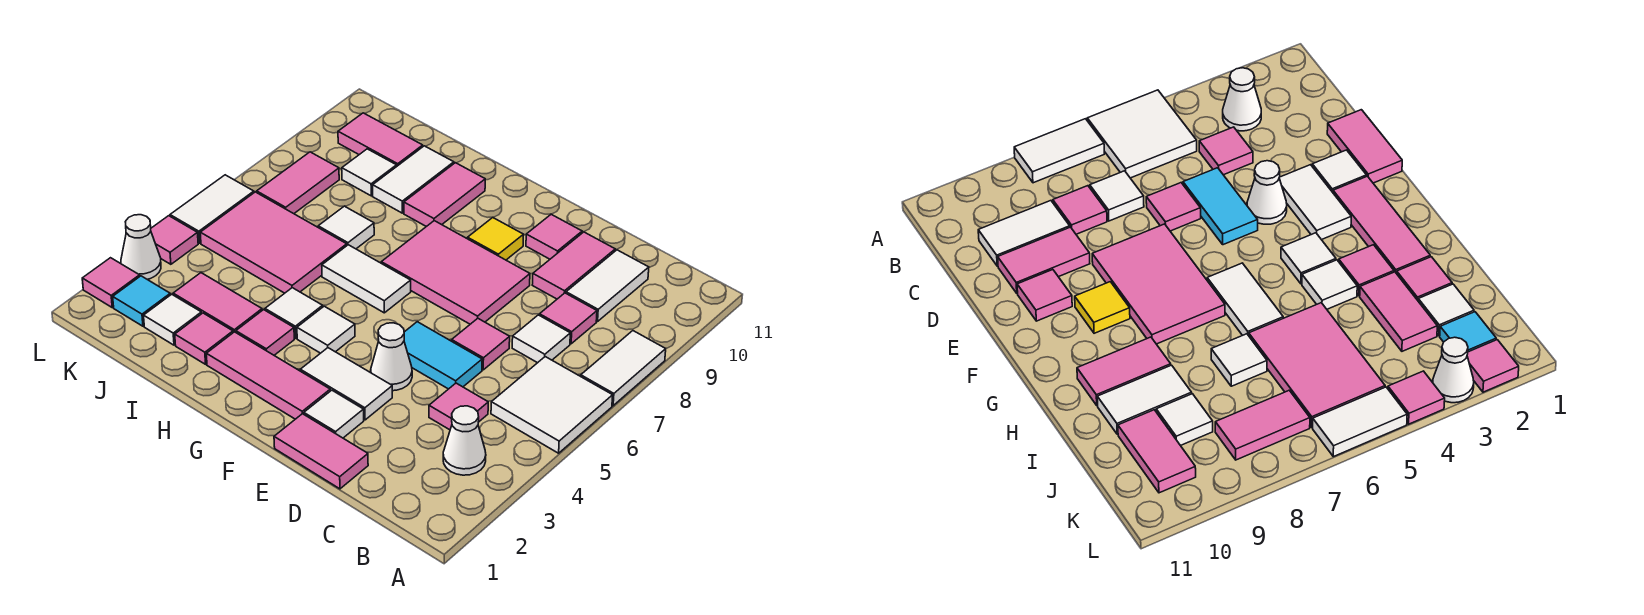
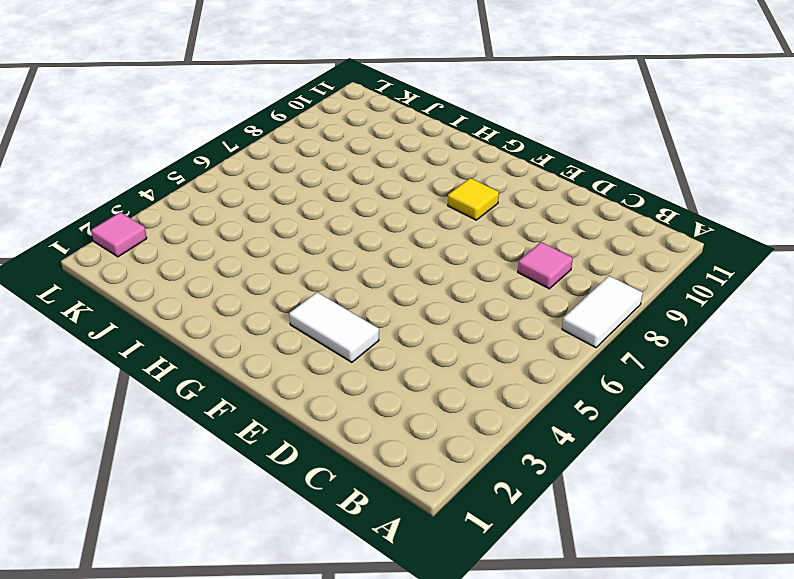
none -> white tile A5:B6 level 1
none -> white cone B3 level 1
none -> pink tile C4 level 1
none -> white tile C7 level 1

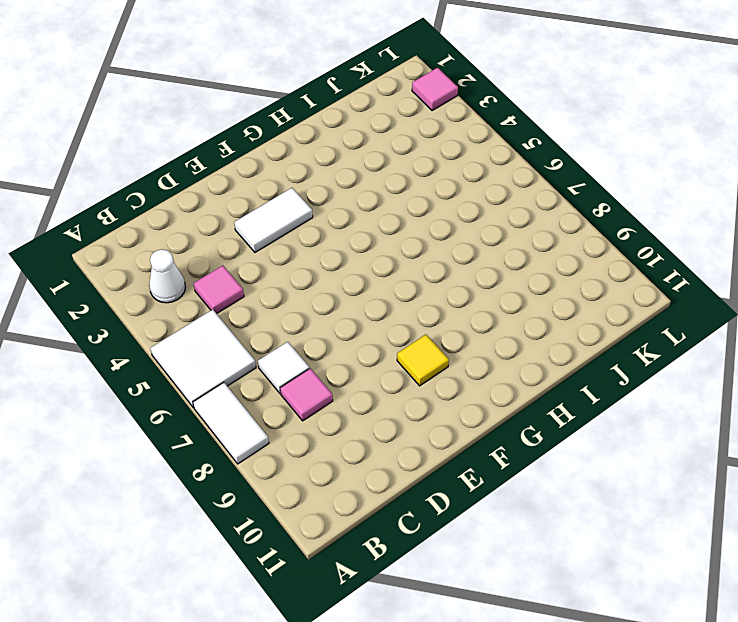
none -> white tile C9:C10 level 1
none -> pink tile D1:E1 level 1
none -> cyan tile D5:E5 level 1
none -> pink tile D6 level 1

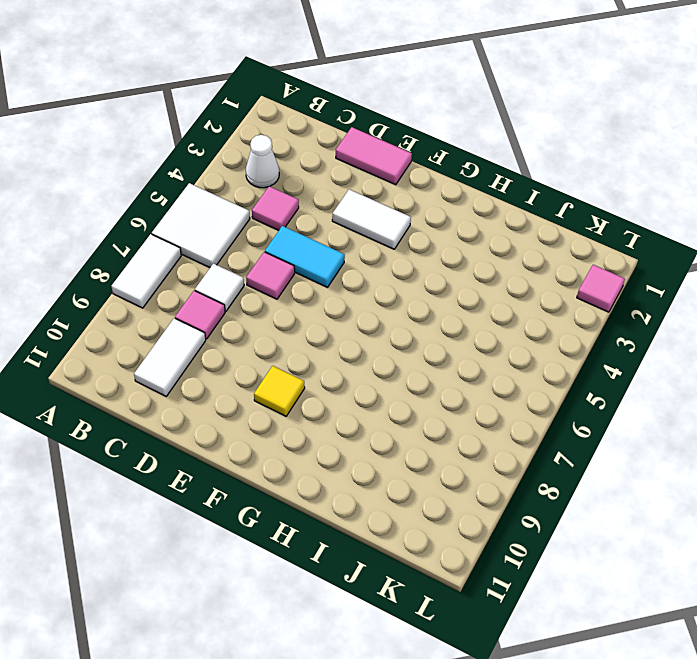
none -> pink tile D9:D10 level 1
none -> white tile E2 level 1
none -> white cone E4 level 1
none -> pink tile E7:G8 level 1

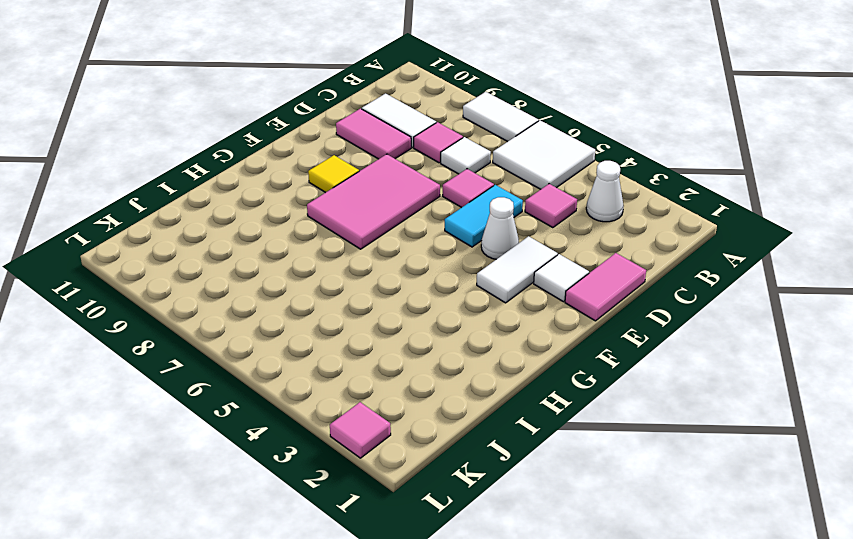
none -> pink tile E10 level 1
none -> pink tile F2:H2 level 1
none -> white tile G4 level 1
none -> white tile G6:H6 level 1

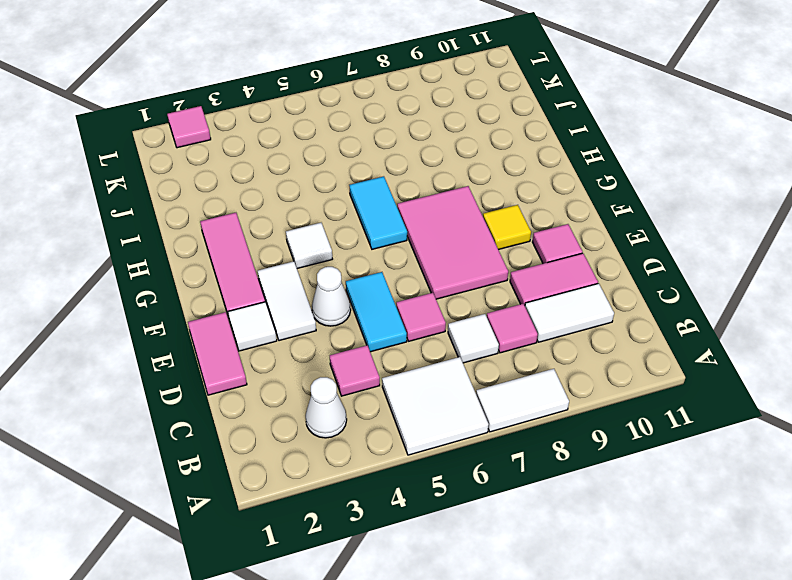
cyan tile G6:H6 level 1 -> white tile G6:H6 level 1
none -> pink tile H3 level 1
none -> white tile H4 level 1
none -> pink tile H9:H10 level 1
none -> pink tile I2 level 1

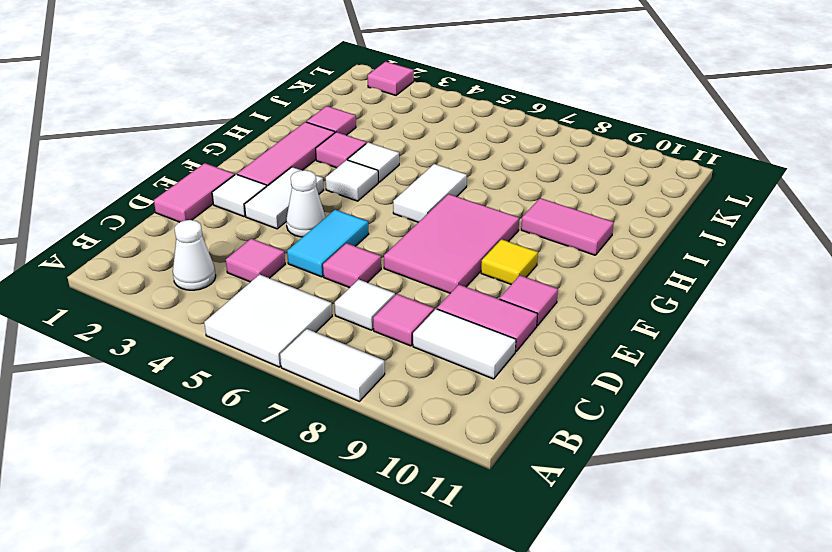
none -> pink tile I3:J3 level 1
none -> pink tile I5:K6 level 1
none -> white tile I7 level 1
none -> white tile I9:I10 level 1

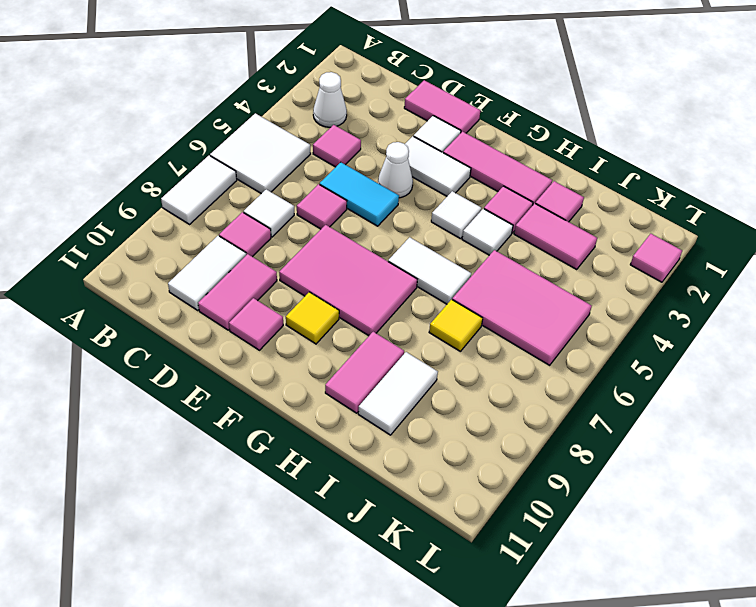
yellow tile I7 level 1 -> white tile I7 level 1
none -> white tile J2 level 1
none -> white tile J9 level 1
none -> pink tile J10:K10 level 1
none -> cyan tile K2 level 1

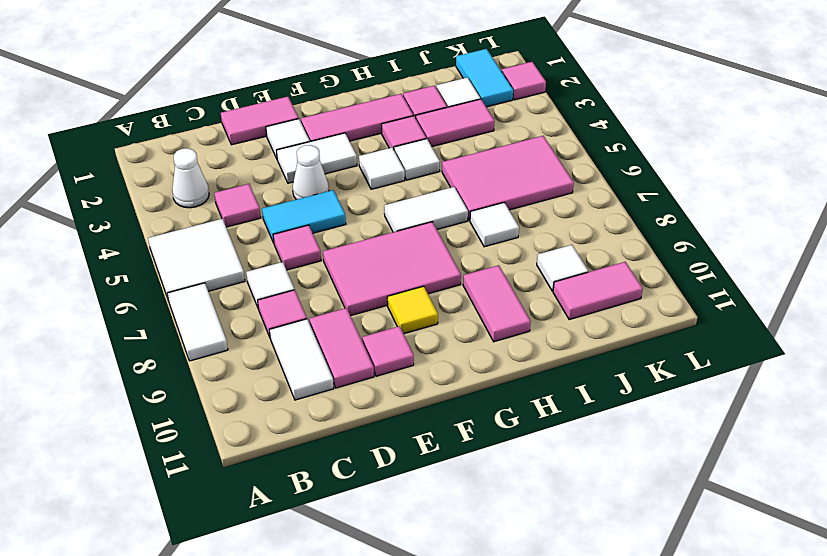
cyan tile K1:K2 level 1 -> cyan tile K2 level 1
none -> white tile I9:I10 level 1
none -> pink tile K7:K8 level 1
none -> white cone L3 level 1
none -> pink tile L4 level 1

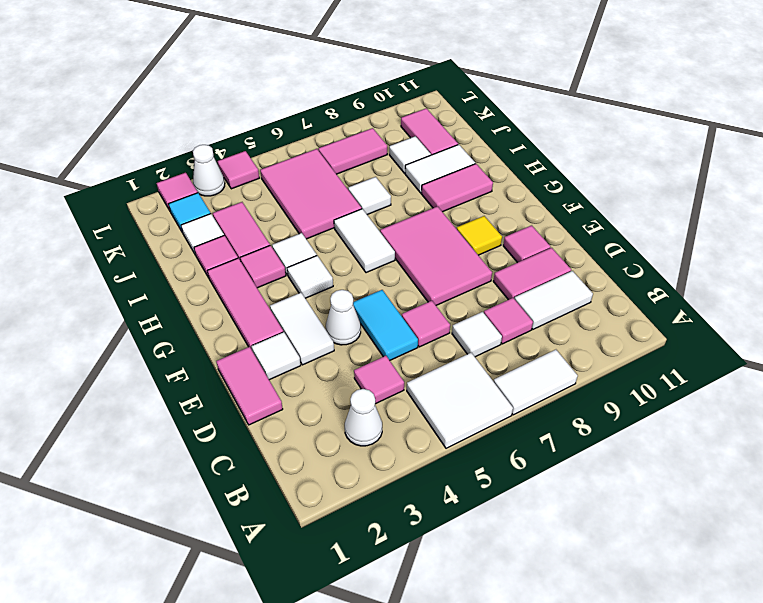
none -> white tile L5:L6 level 1

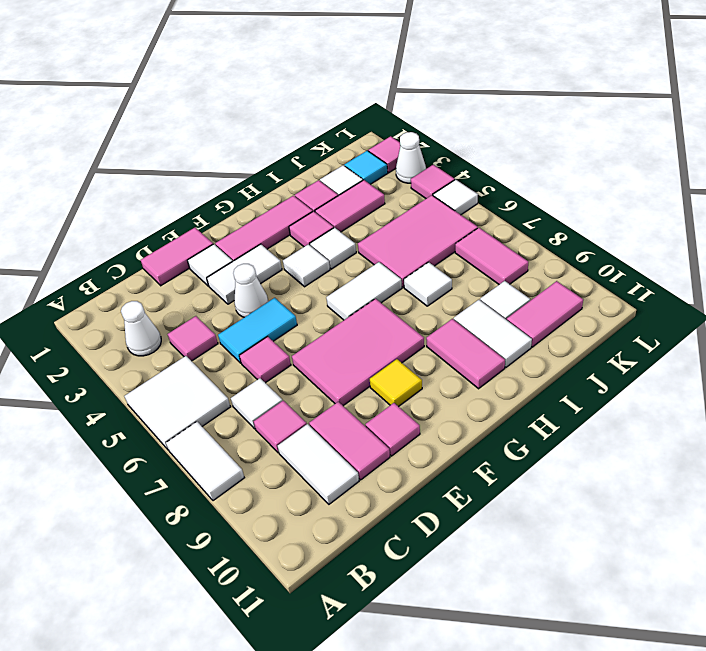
white tile L5 level 1 -> white tile L5:L6 level 1

